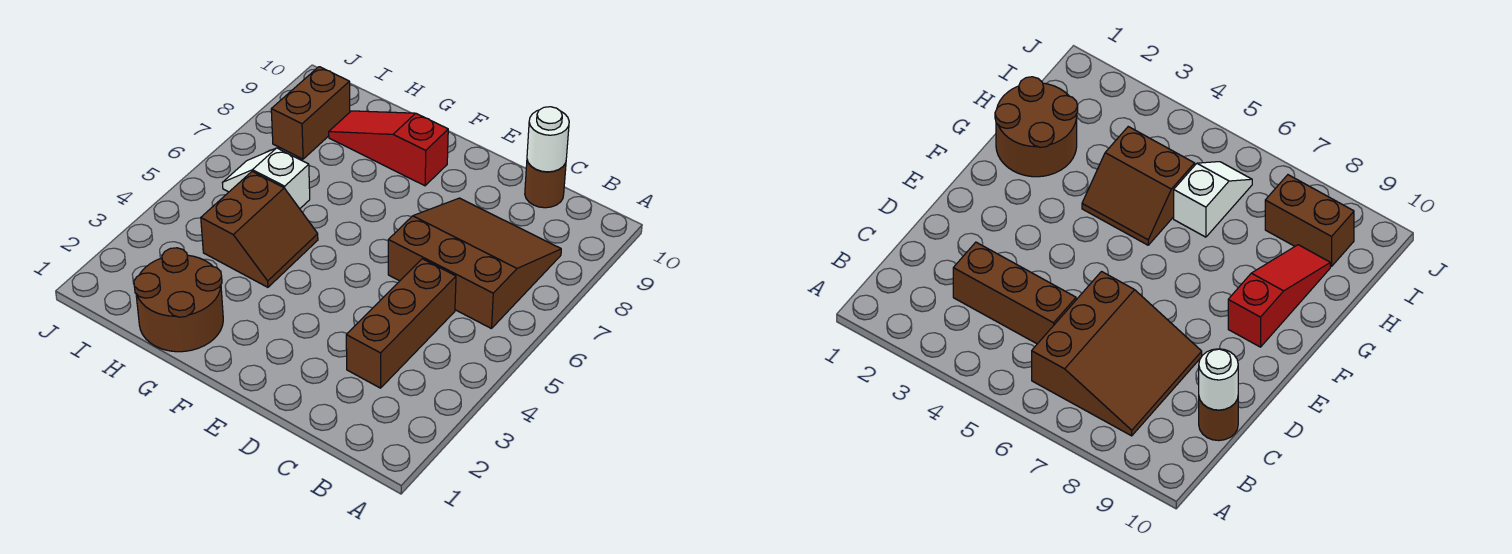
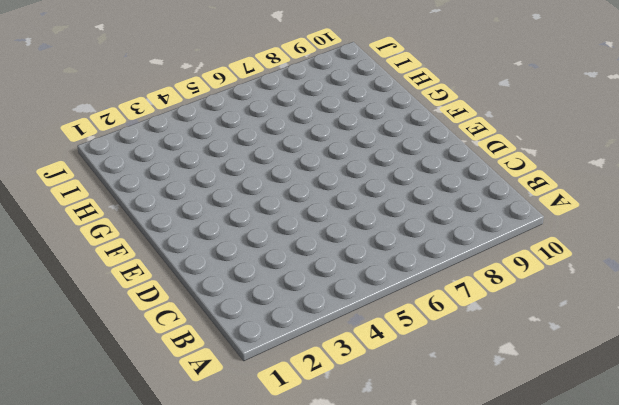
none -> brown slope B6:D8 level 1 top 6
none -> brown brick C3:C5 level 1

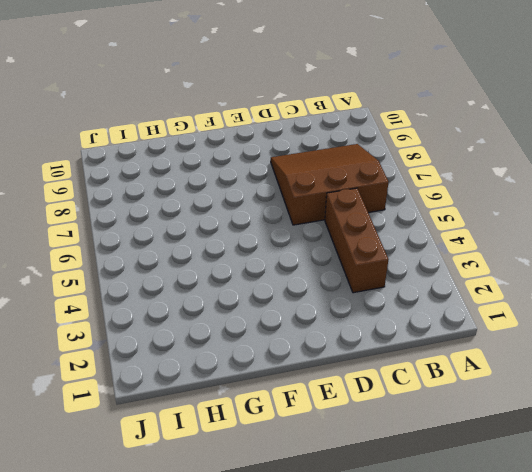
none -> brown round brick C10 level 1
none -> red slope F9:H9 level 1 top F

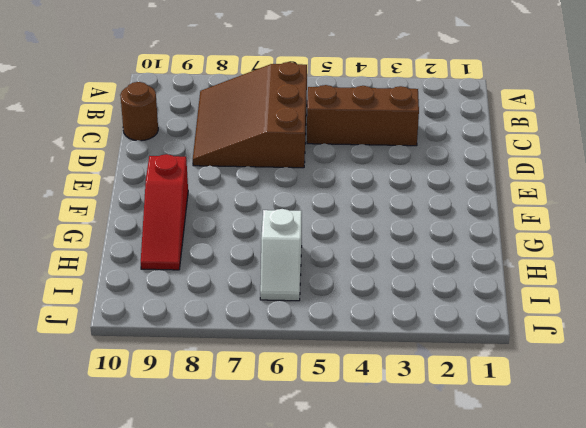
none -> brown round brick G1:H2 level 1
none -> brown slope G4:H5 level 1 top H

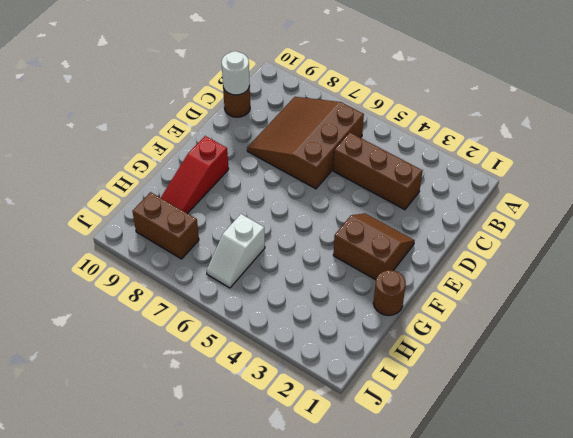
brown slope E2:F3 level 1 top F -> brown slope G4:H5 level 1 top H
brown round brick G1 level 1 -> brown round brick G1:H2 level 1

